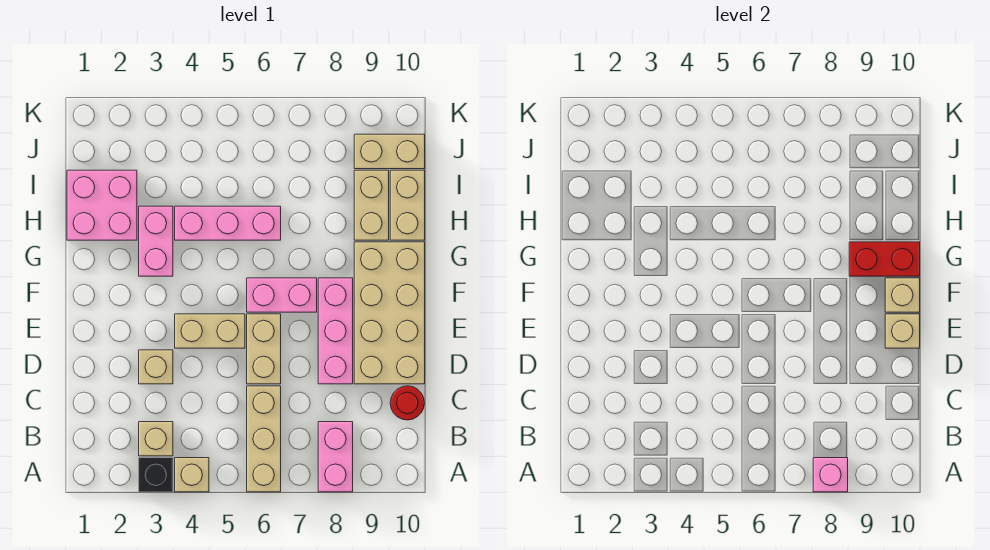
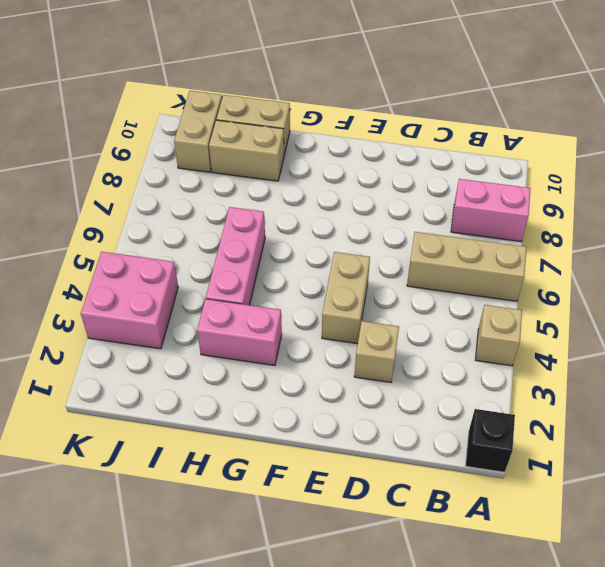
black brick A1 level 1 -> black brick A3 level 1
pink brick J3:K4 level 1 -> pink brick H1:I2 level 1
none -> tan brick B3 level 1
none -> red round brick C10 level 1
none -> tan brick D6:E6 level 1

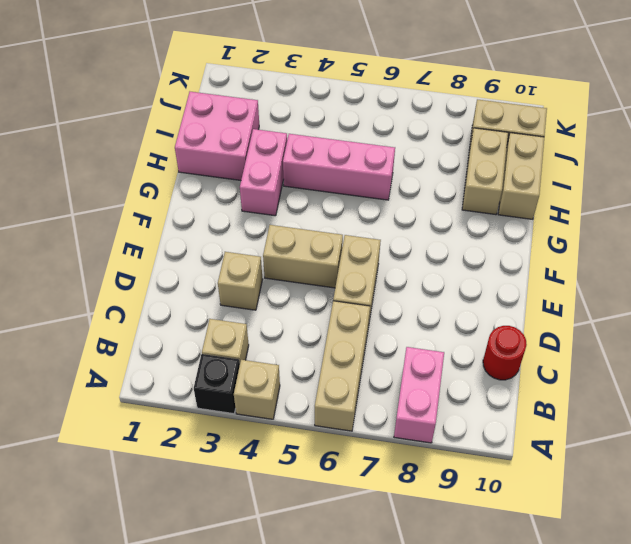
none -> pink brick D8:F8 level 1
none -> tan brick D9:G10 level 1
none -> pink brick F6:F7 level 1

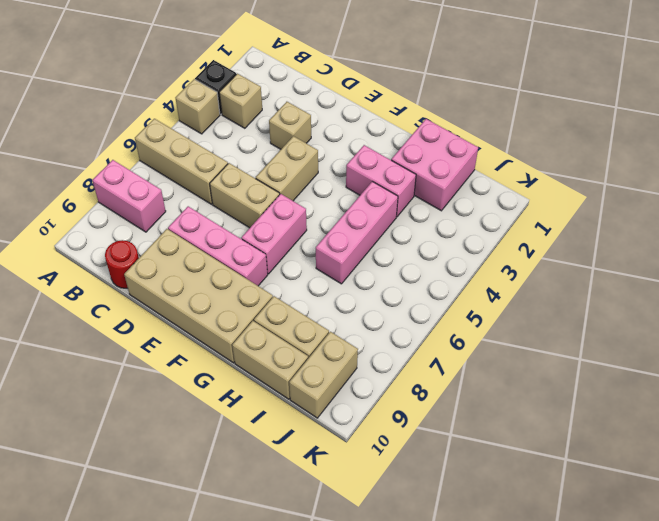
none -> pink brick A8 level 2
none -> tan brick E10 level 2
none -> tan brick F10 level 2

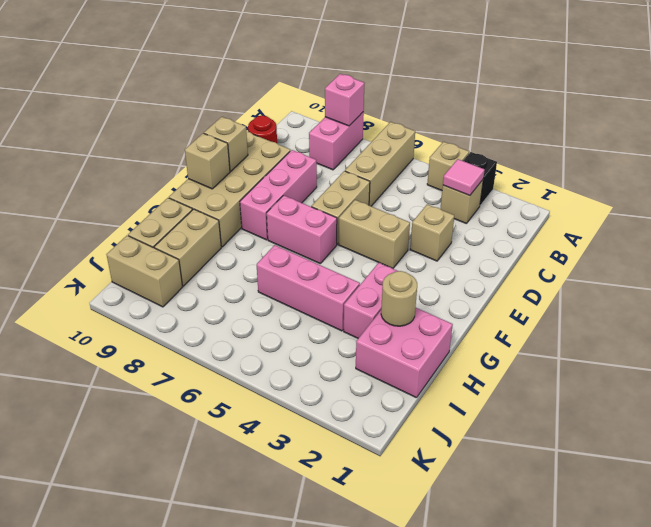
pink tile B3 level 2 -> none
tan round brick H2 level 2 -> none
none -> red brick G9:G10 level 2

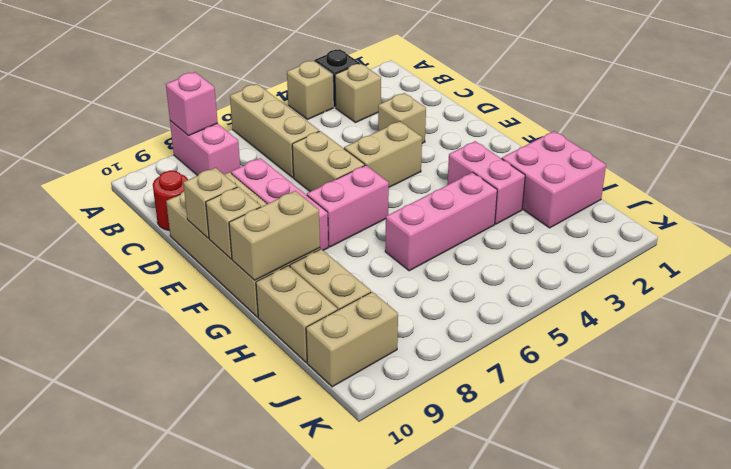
tan brick G9:G10 level 2 -> red brick G9:G10 level 2

